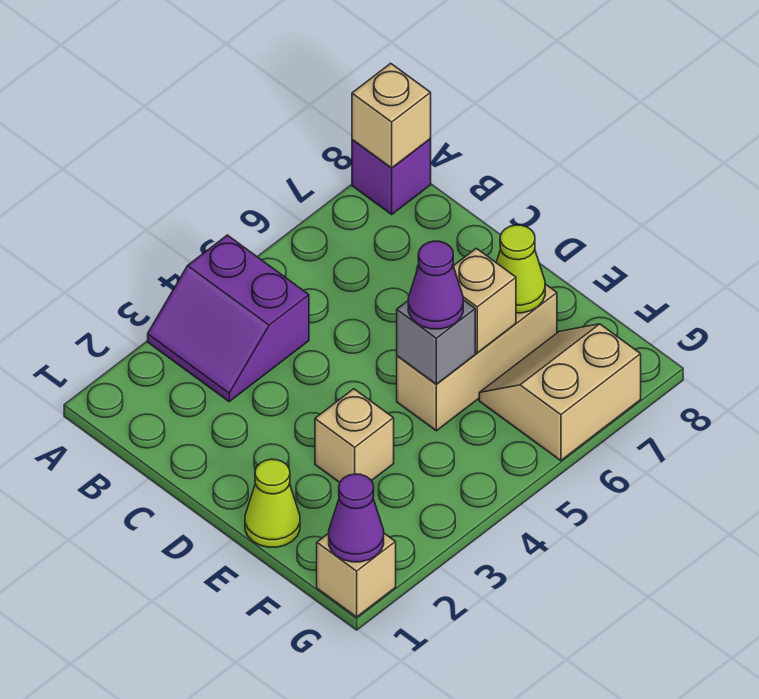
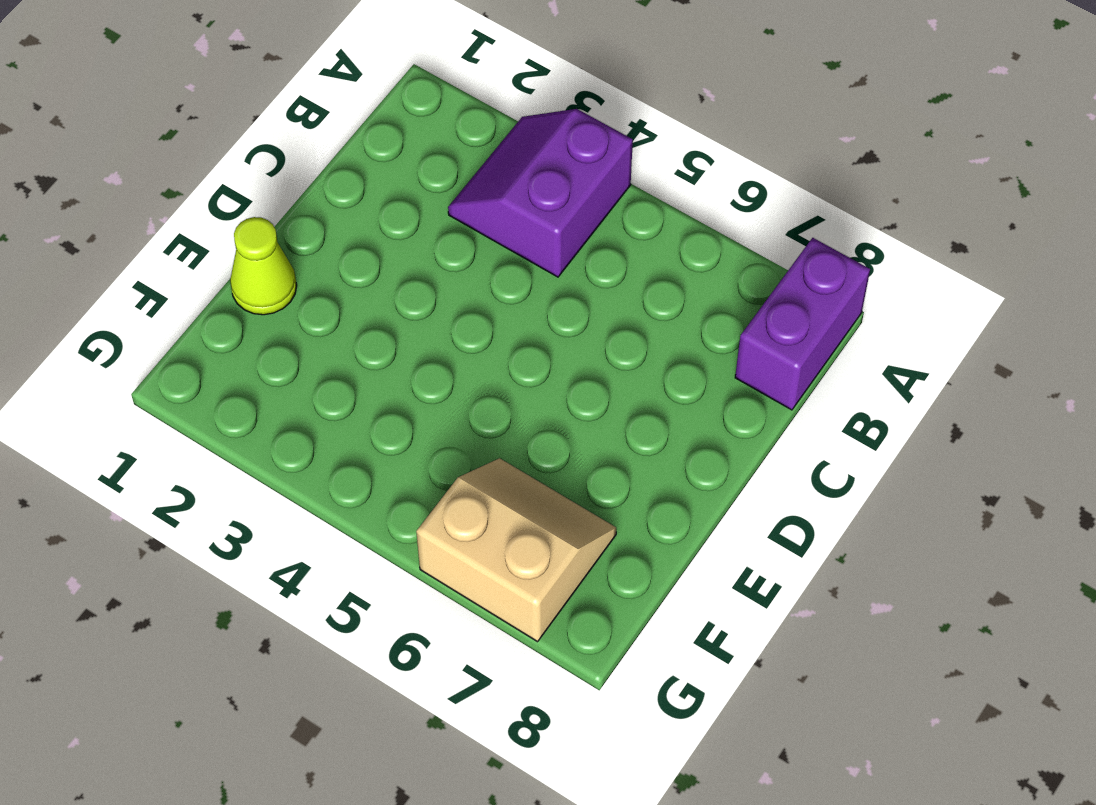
purple brick A8:B8 level 1 -> purple brick A8 level 1
none -> tan brick E3 level 1
none -> tan brick E5:E7 level 1
none -> tan brick G1 level 1

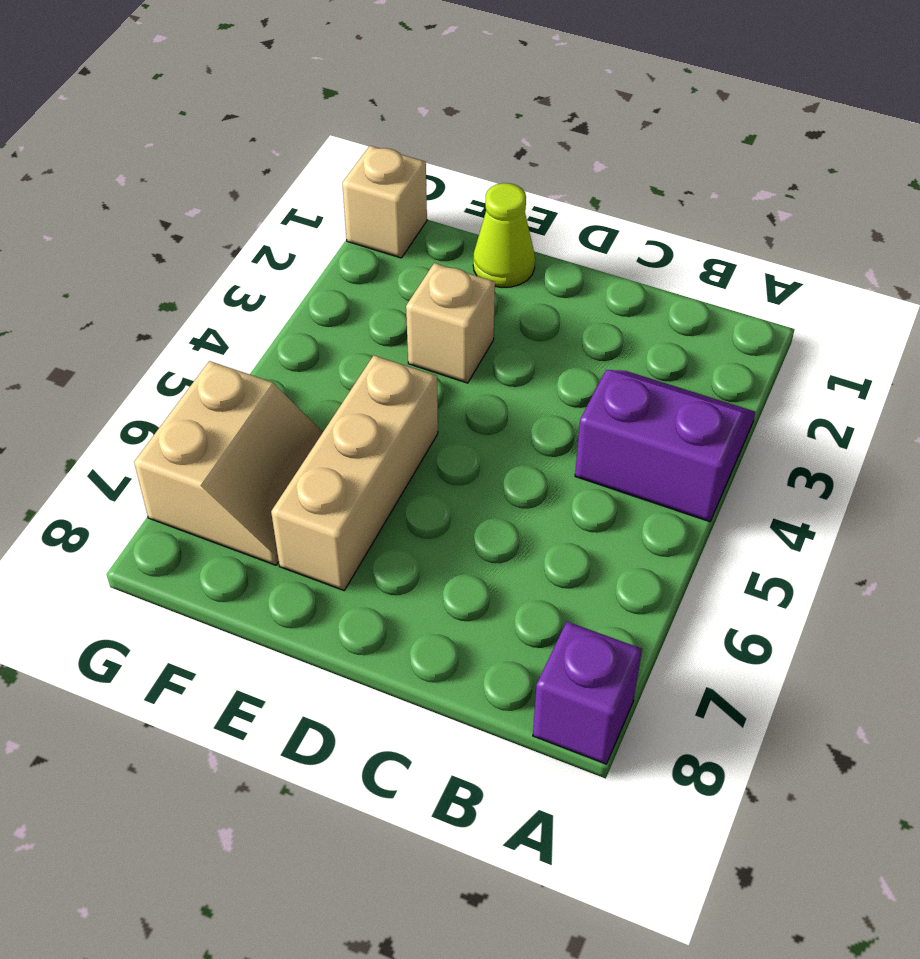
none -> tan brick A8 level 2
none -> grey brick E5 level 2
none -> tan brick E6 level 2

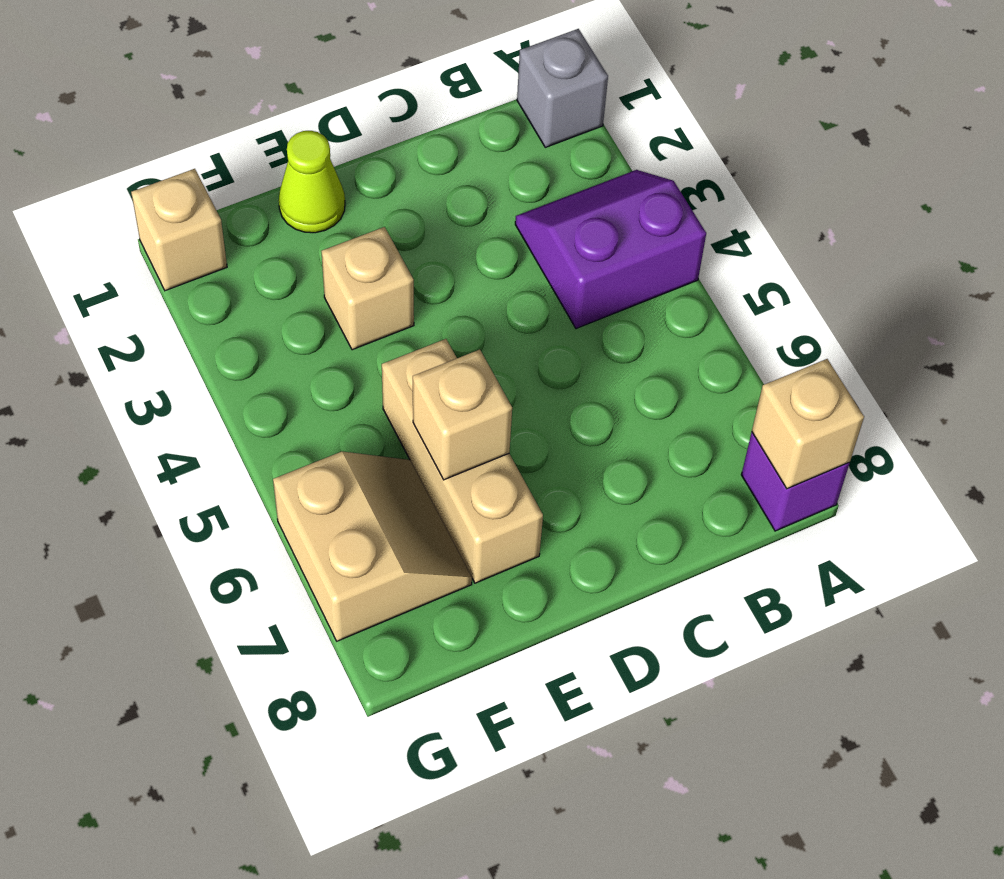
grey brick A1 level 1 -> grey brick E5 level 2
none -> lime cone E7 level 2
none -> purple cone G1 level 2
none -> purple cone E5 level 3

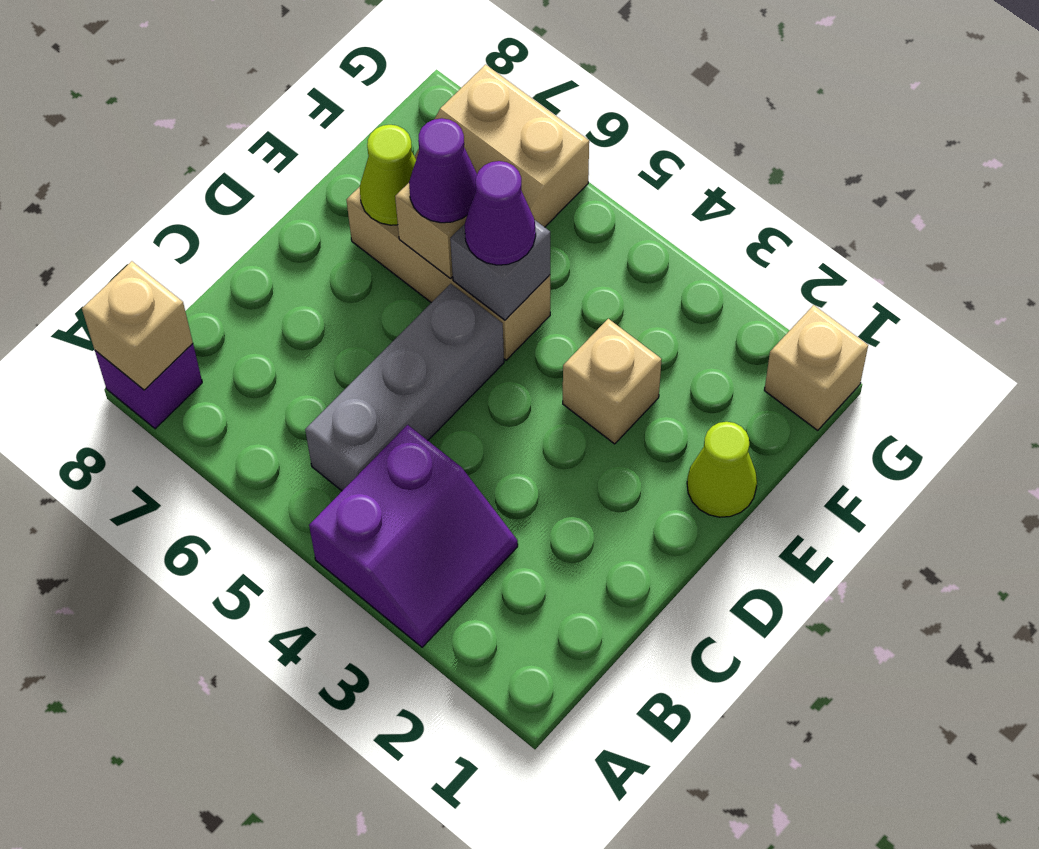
grey brick B5:D5 level 1 -> none
purple cone E6 level 3 -> purple cone G1 level 2

